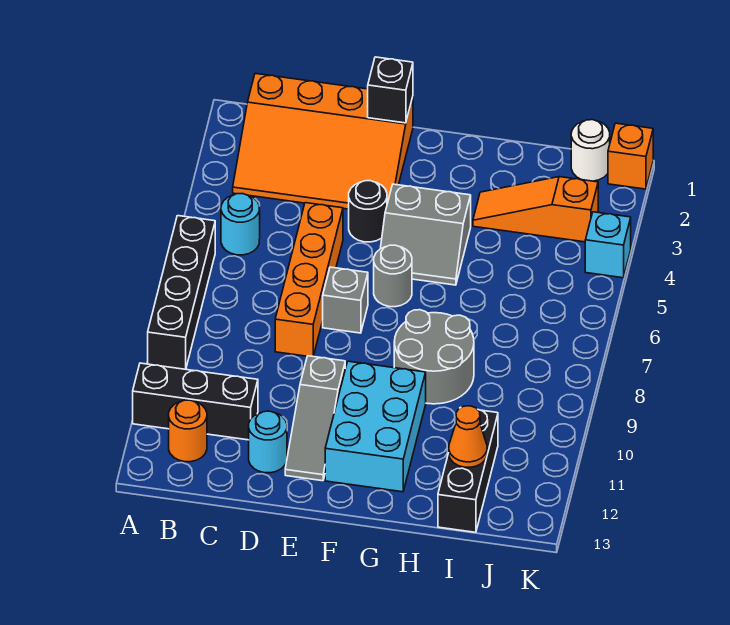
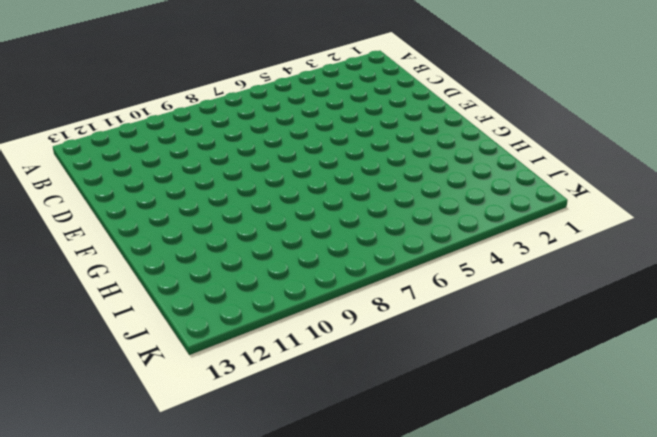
none -> black brick A6:A9 level 1
none -> black brick A11:C11 level 1
none -> orange slope B1:E3 level 1 top 1

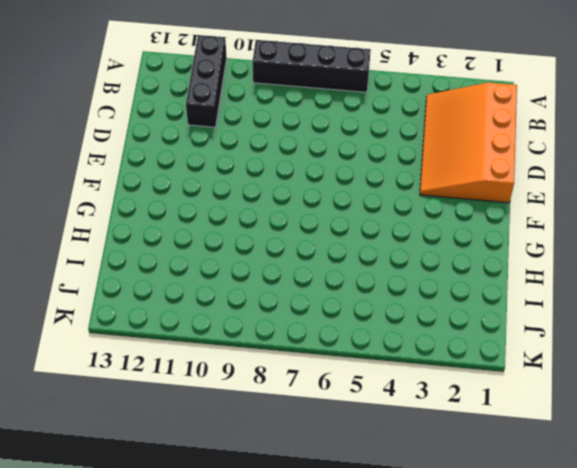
none -> cyan round brick B5 level 1
none -> orange round brick B12 level 1
none -> orange brick D5:D8 level 1

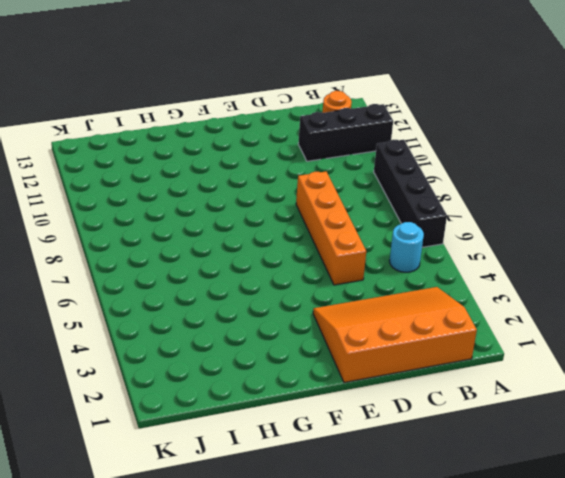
none -> cyan round brick D12 level 1
none -> black round brick E4 level 1
none -> grey brick E7 level 1

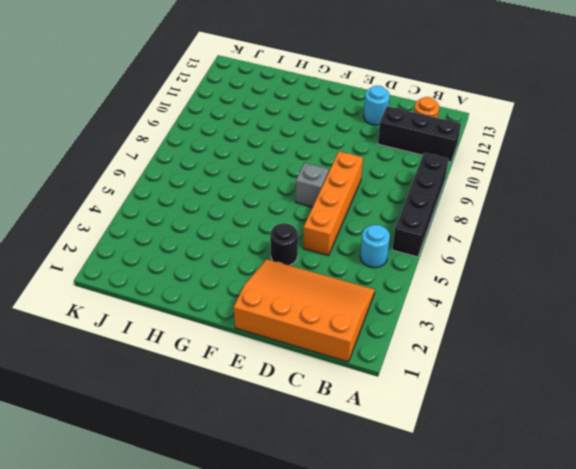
none -> grey slope E10:E12 level 1 top 10
none -> grey slope F4:G5 level 1 top 4
none -> grey round brick F6 level 1

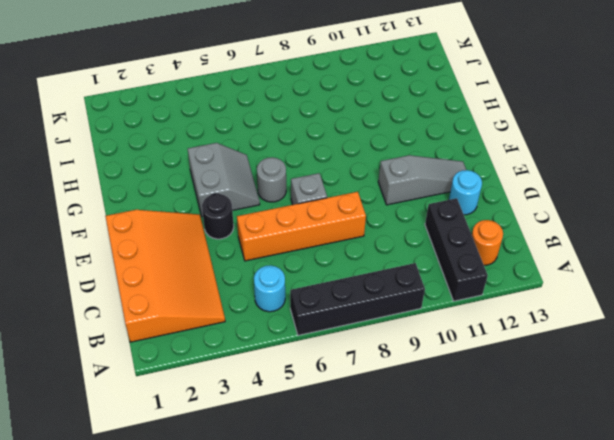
none -> cyan brick F10:G12 level 1
none -> grey round brick G8:H9 level 1
none -> orange slope H3:J3 level 1 top J

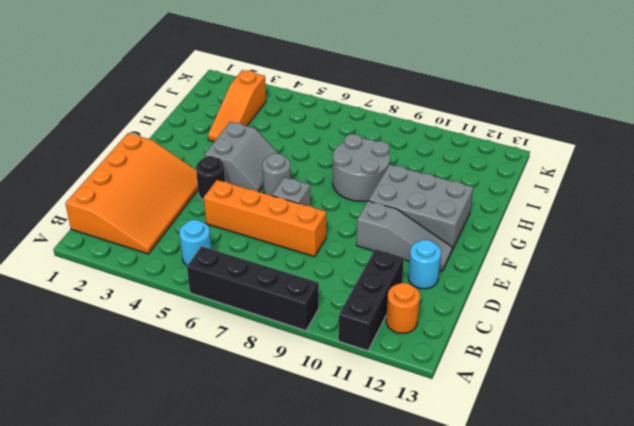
grey brick F10:G12 level 1 -> cyan brick F10:G12 level 1
none -> black brick I11:I13 level 1
none -> white round brick J1 level 1
none -> orange brick K1 level 1

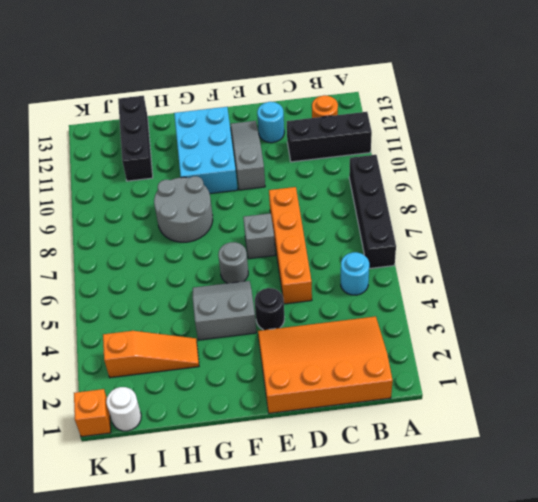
none -> cyan brick K4 level 1
none -> black brick E1 level 2
none -> orange cone I12 level 2

